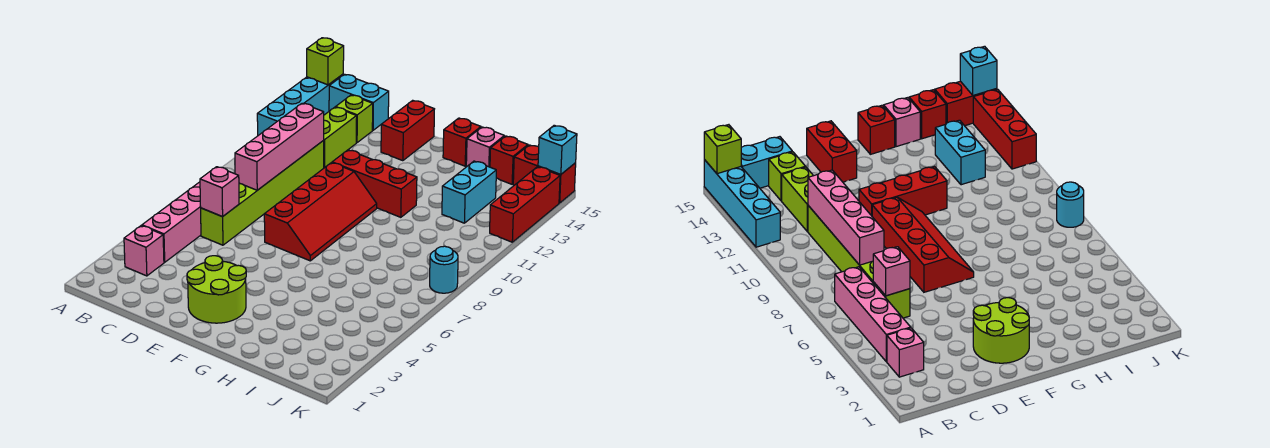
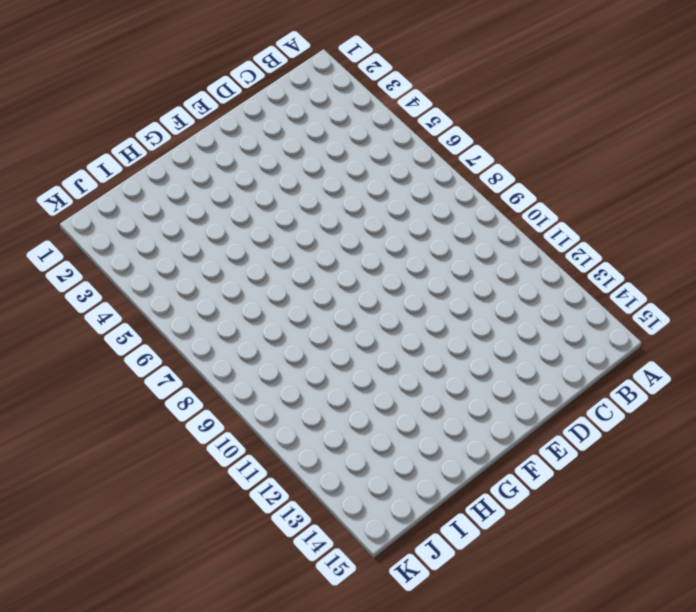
none -> cyan brick A12:A15 level 1
none -> pink brick B3 level 1
none -> pink brick B4:B7 level 1

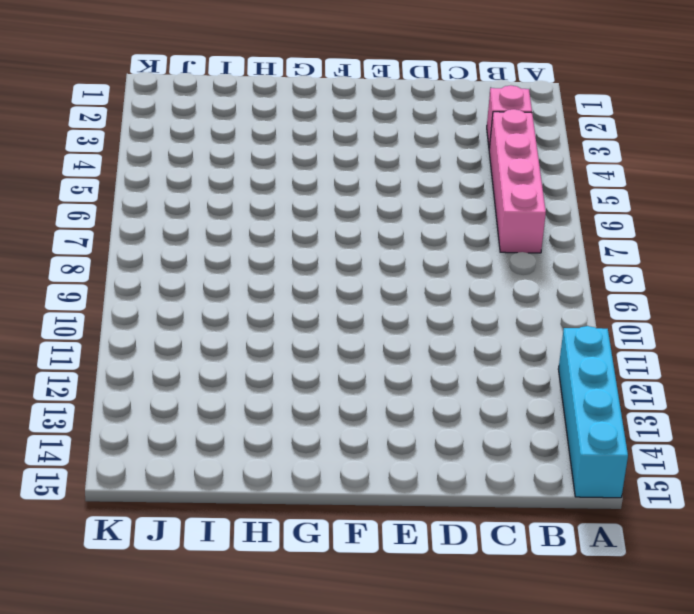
none -> cyan brick B15:C15 level 1
none -> lime brick C6:C11 level 1
none -> lime brick C12:C13 level 1

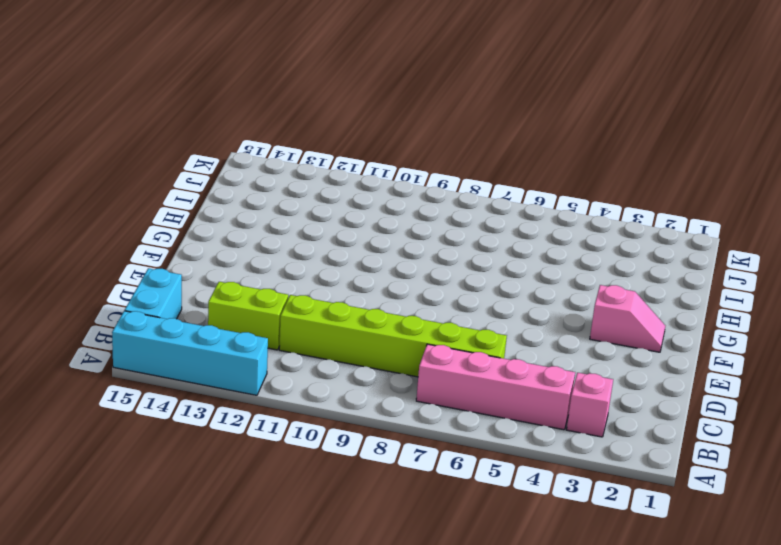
pink slope F2:F3 level 1 top 3 -> lime round brick E2:F3 level 1
none -> lime brick C14 level 1
none -> red slope E7:F10 level 1 top E
none -> red brick E11:G11 level 1

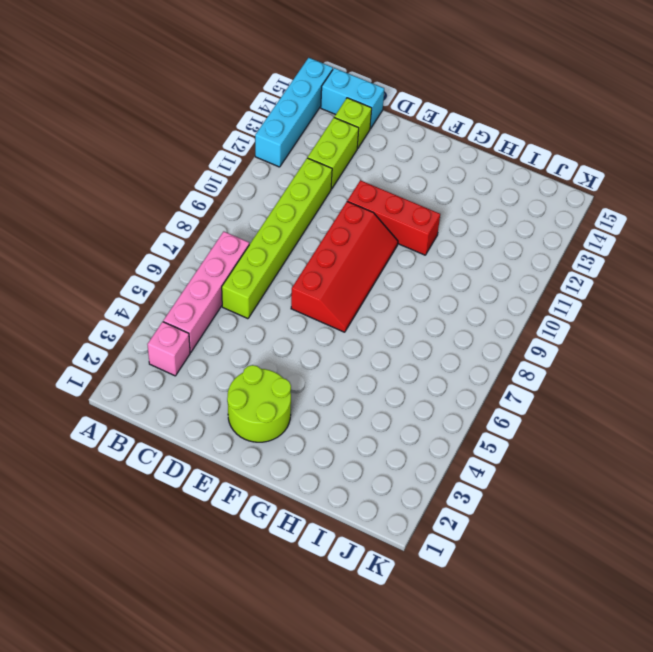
none -> red brick E14:E15 level 1
none -> red brick G15 level 1
none -> pink brick H15 level 1

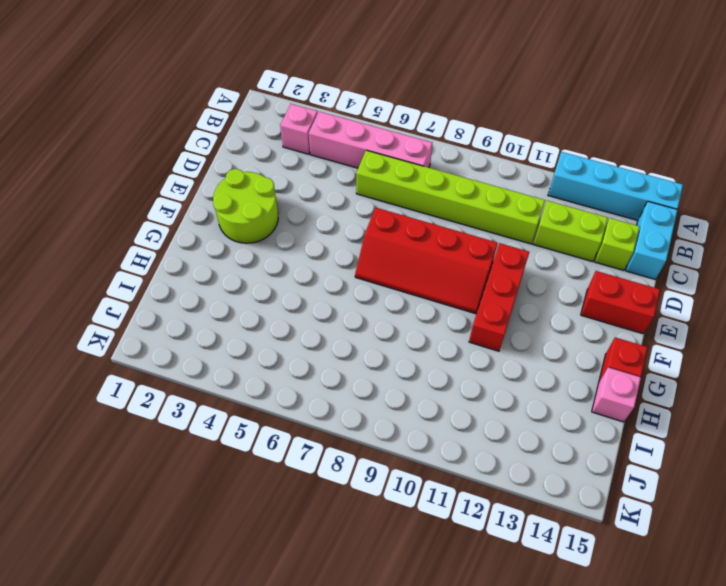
none -> cyan brick I12:I13 level 1
none -> red brick I15 level 1
none -> red brick J15:K15 level 1

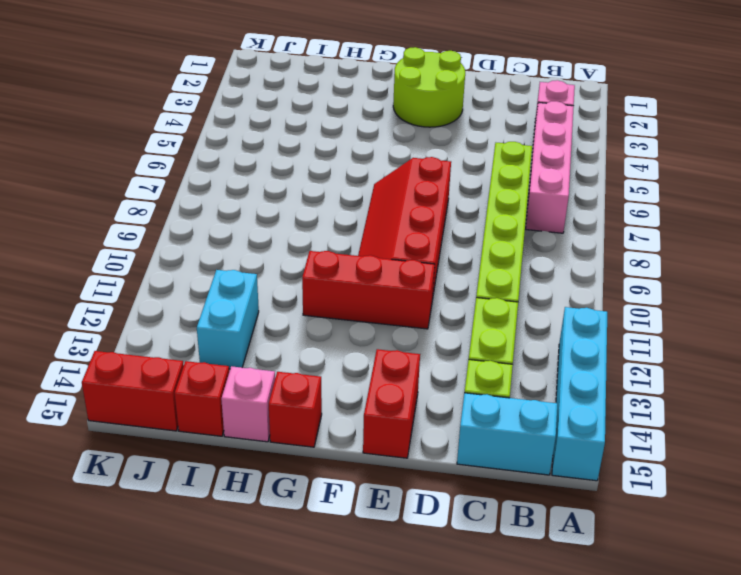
none -> cyan round brick K8 level 1
none -> red brick K12:K14 level 1
none -> lime brick A15 level 2

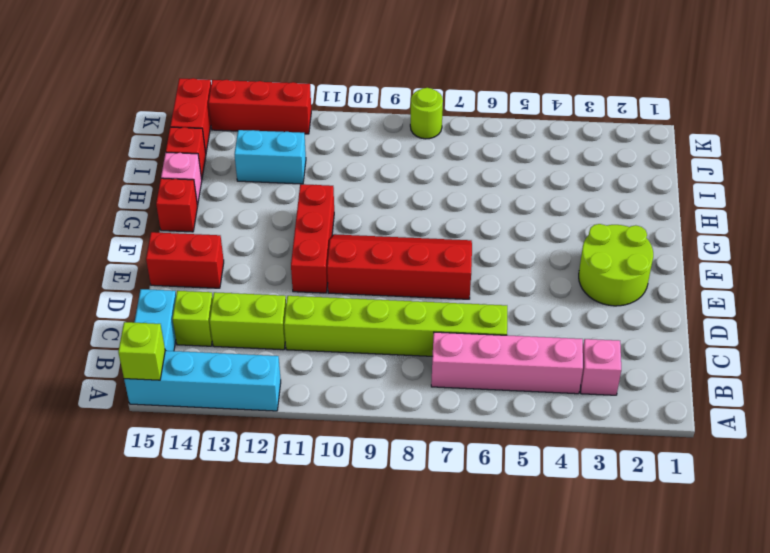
lime round brick K8 level 1 -> cyan round brick K8 level 1
none -> pink brick C6 level 2
none -> pink brick C8:C11 level 2
none -> cyan brick K15 level 2

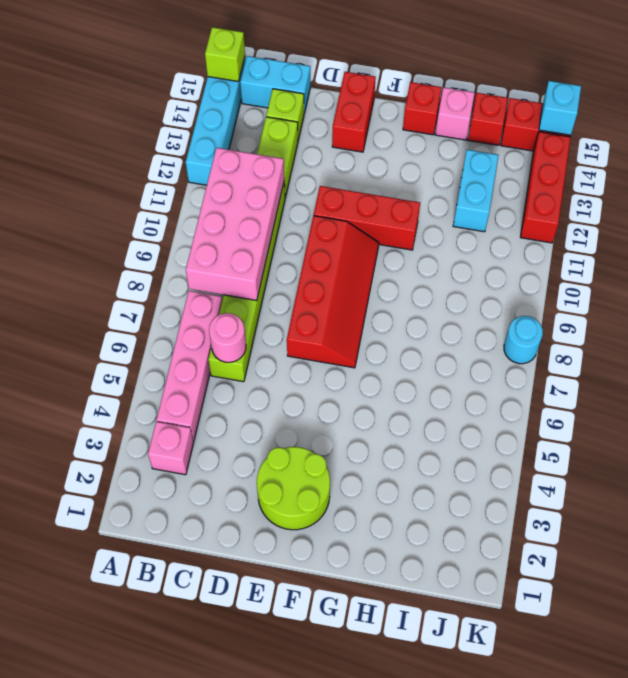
pink brick B8:C11 level 2 -> pink brick C8:C11 level 2
pink round brick C6 level 2 -> pink brick C6 level 2

